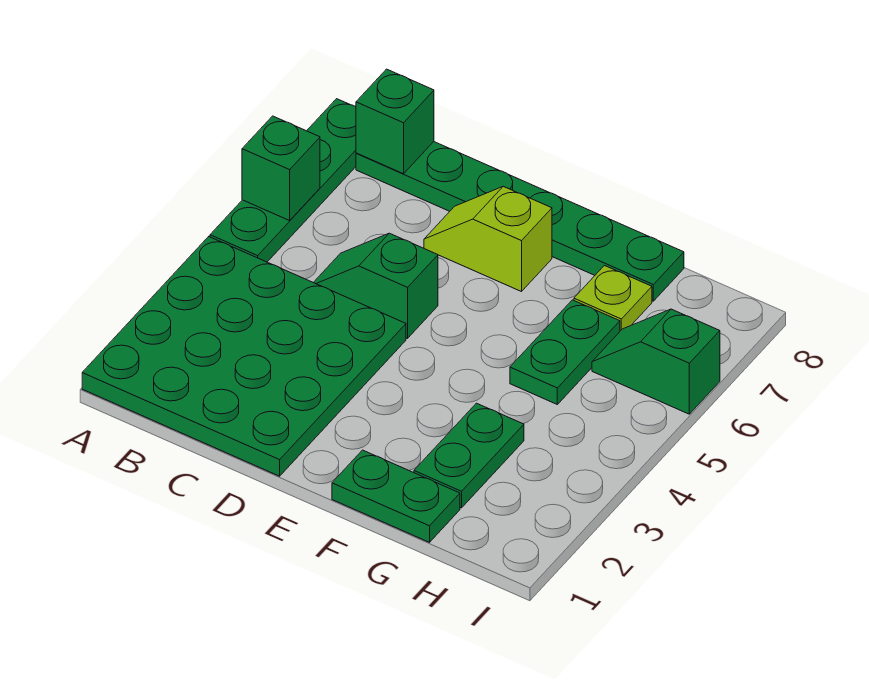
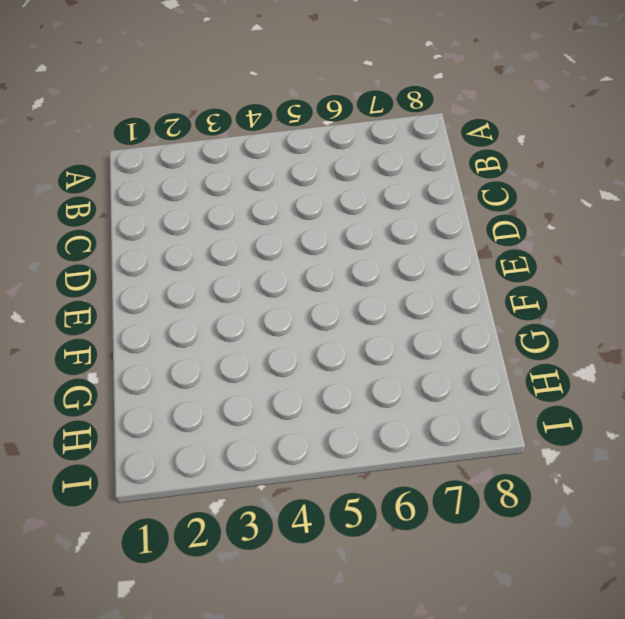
none -> green plate A1:D4 level 1
none -> green plate A5:A8 level 1
none -> green plate B8:G8 level 1

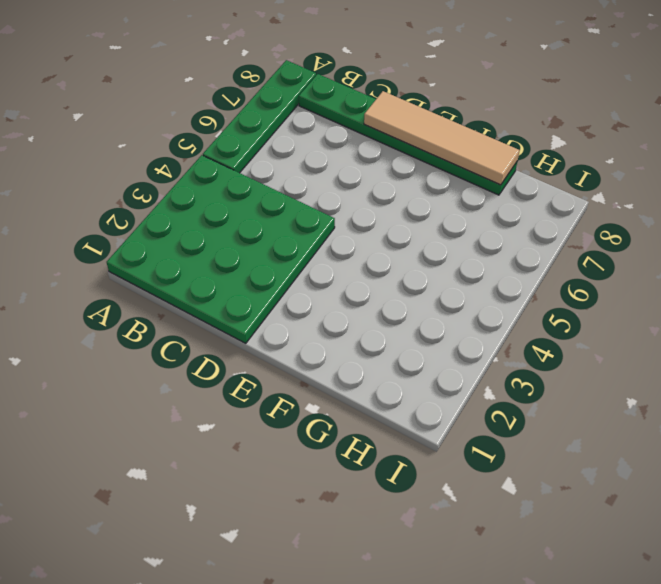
tan tile D8:G8 level 2 -> none
none -> green slope C5:D5 level 1 top D
none -> lime slope D7:E7 level 1 top E
none -> green plate F1:G1 level 1

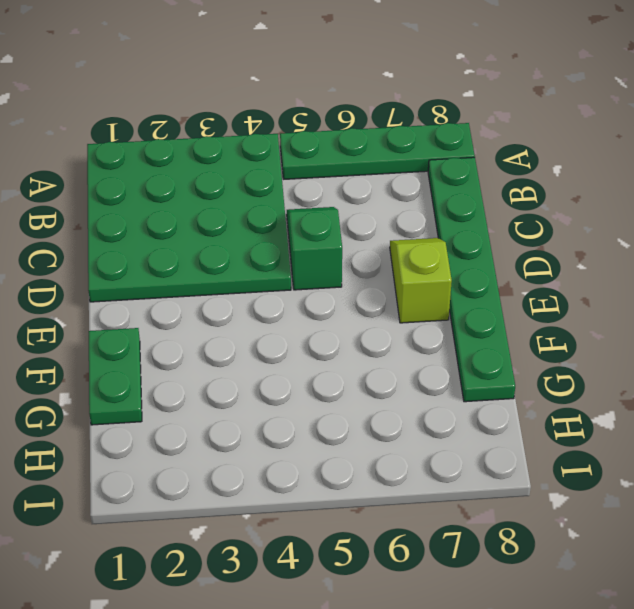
none -> green plate G2:G3 level 1
none -> green plate G5:G6 level 1
none -> lime plate G7 level 1

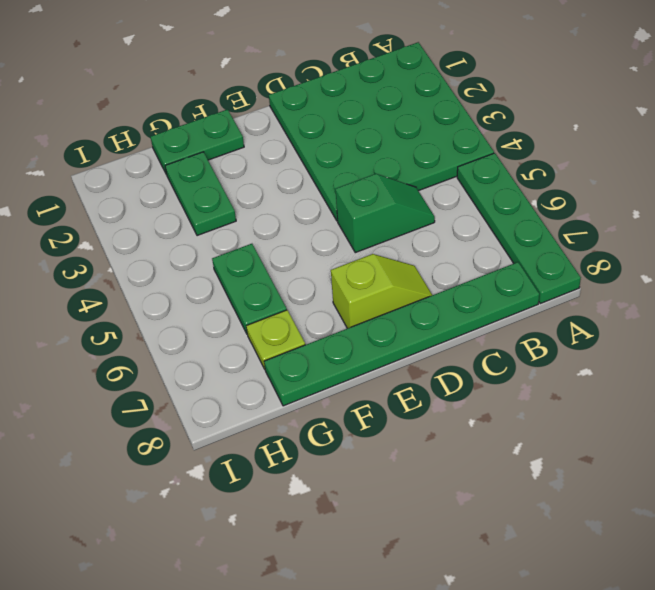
none -> green slope H6:I6 level 1 top I
none -> green brick A6 level 2
none -> green brick B8 level 2

